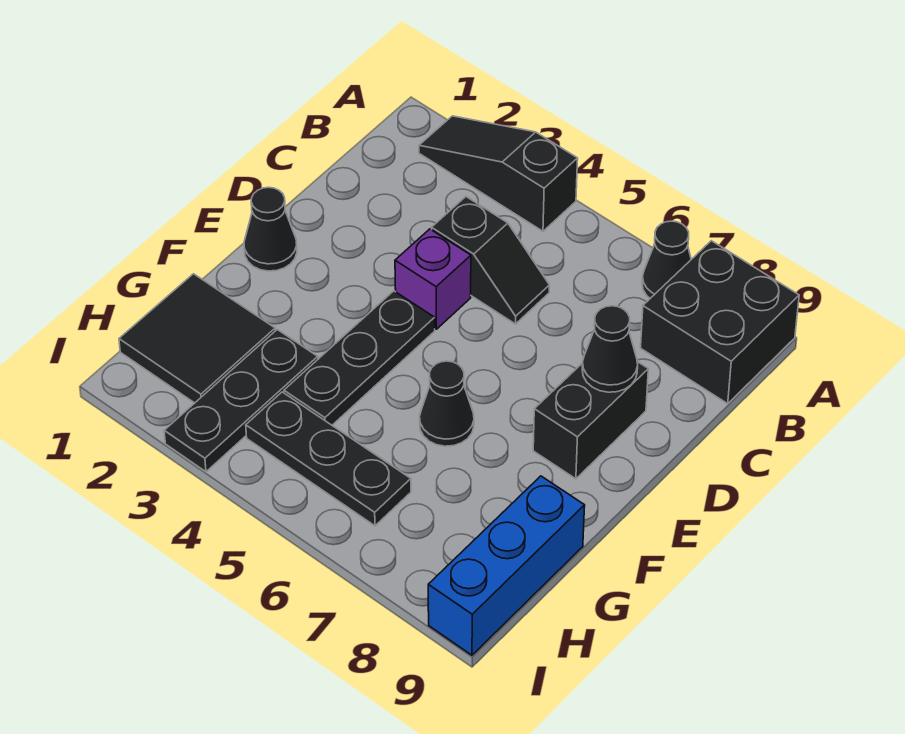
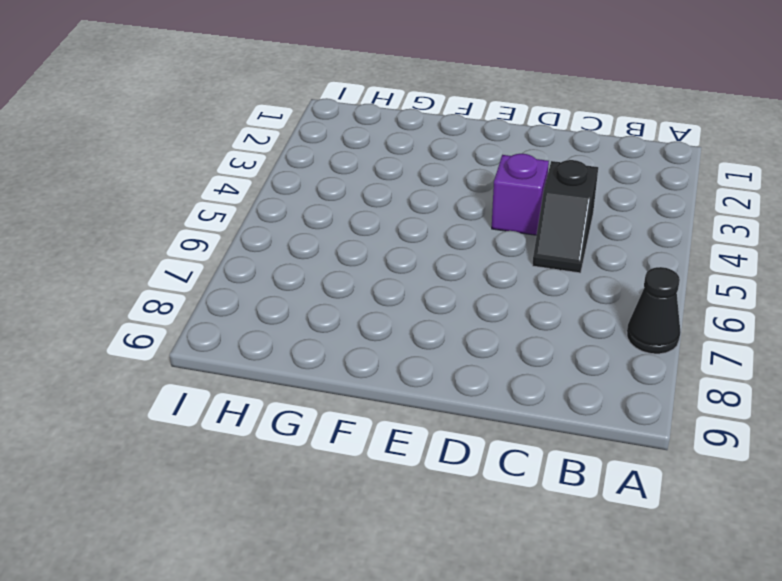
none -> black slope A2:A4 level 1 top 4
none -> black brick A8:B9 level 1
none -> black brick D8:E8 level 1

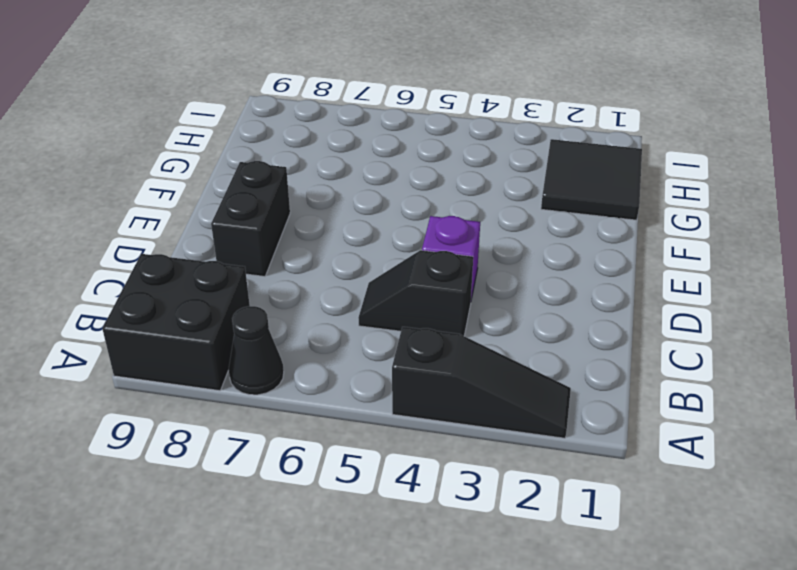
none -> black cone E1 level 1
none -> black plate E4:G4 level 1
none -> black cone F6 level 1

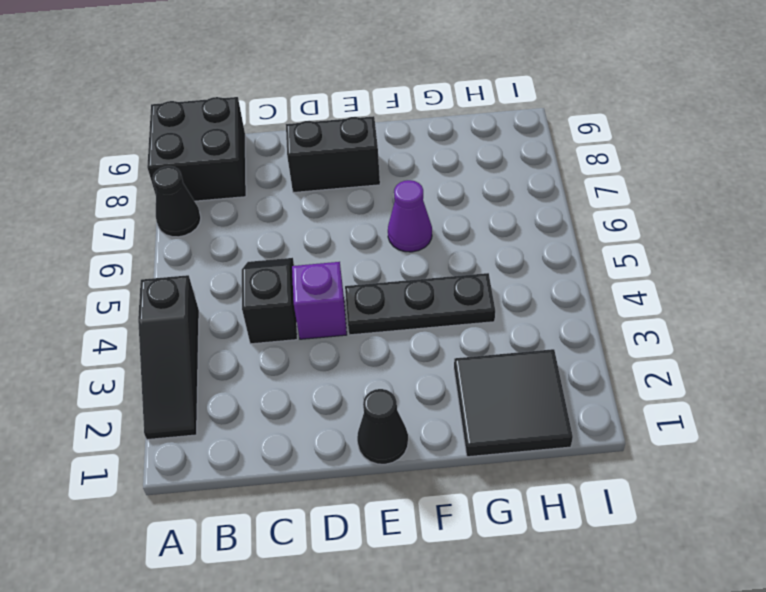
purple cone F6 level 1 -> black cone F6 level 1
none -> black plate G3:I3 level 1
none -> blue brick G9:I9 level 1
none -> black plate H4:H6 level 1

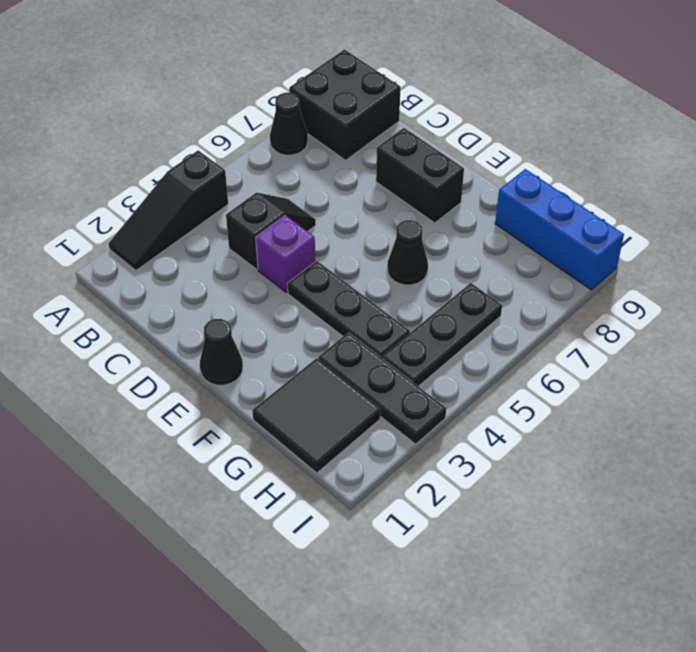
none -> black cone D8 level 2

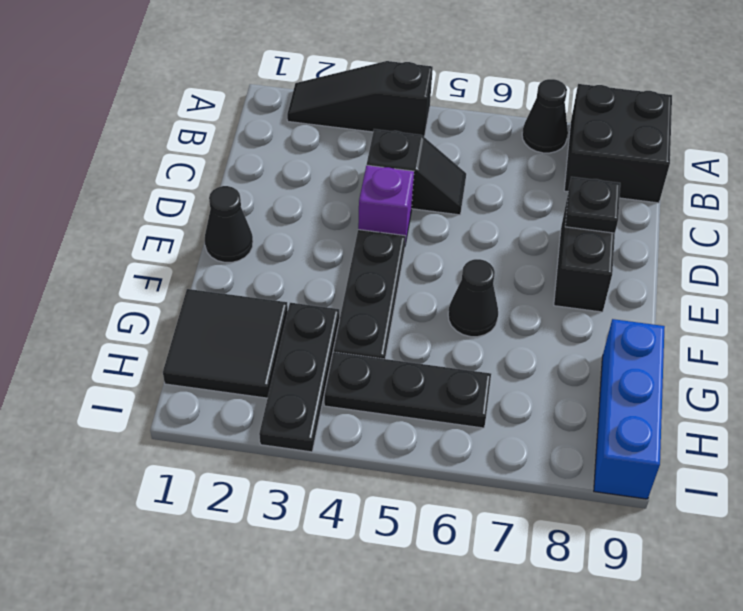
black plate D8 level 2 -> black cone D8 level 2

